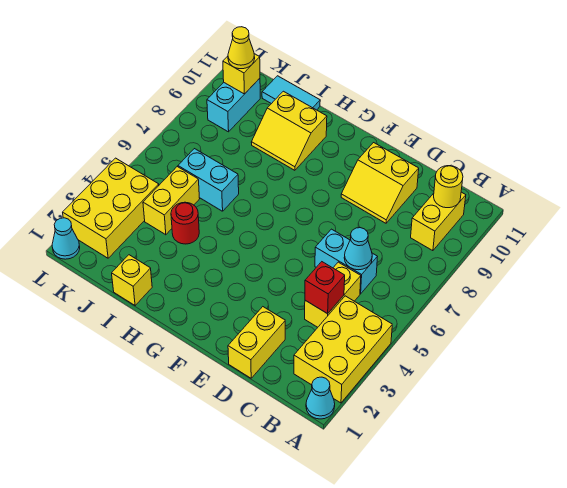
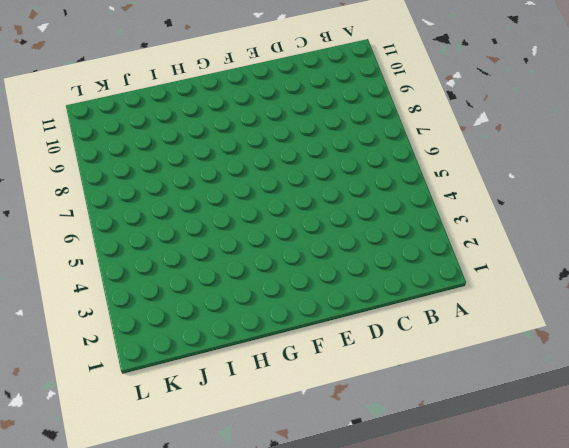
none -> cyan cone A1 level 1
none -> yellow brick A2:B4 level 1
none -> yellow brick B9:B10 level 1

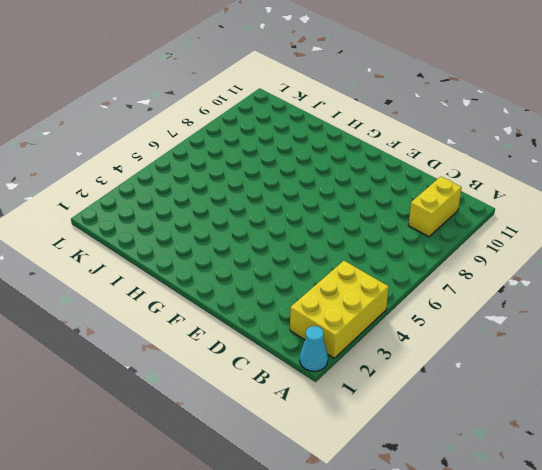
none -> yellow brick C4:C5 level 1
none -> cyan brick C6:D6 level 1
none -> yellow brick D1:D2 level 1

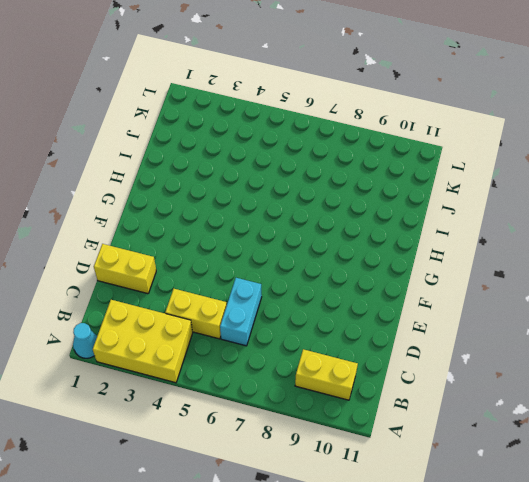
none -> yellow slope D9:E10 level 1 top 10
none -> yellow slope H9:I10 level 1 top 10
none -> yellow brick I1 level 1

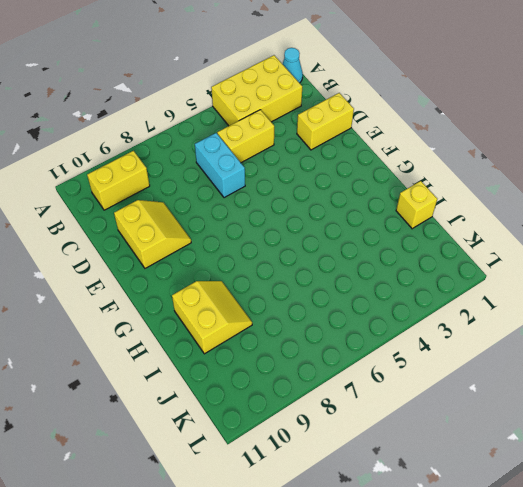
none -> red round brick I4 level 1
none -> cyan brick I6:J6 level 1
none -> cyan tile I11:J11 level 1

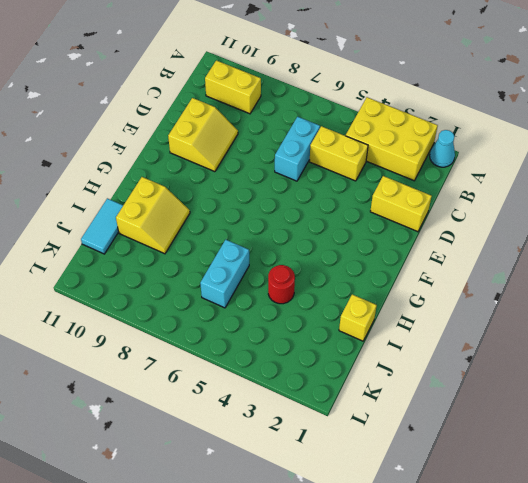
none -> yellow brick J4:J5 level 1
none -> yellow brick K2:L4 level 1
none -> cyan brick K9:K10 level 1

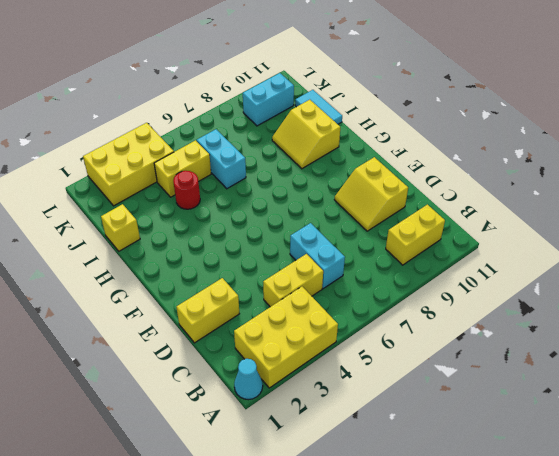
none -> cyan cone L1 level 1
none -> yellow round brick B10 level 2
none -> red brick C4 level 2

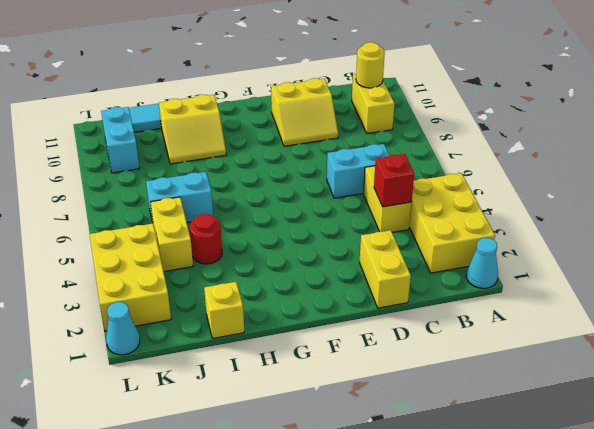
none -> cyan cone C6 level 2
none -> yellow brick K10 level 2
none -> yellow cone K10 level 3

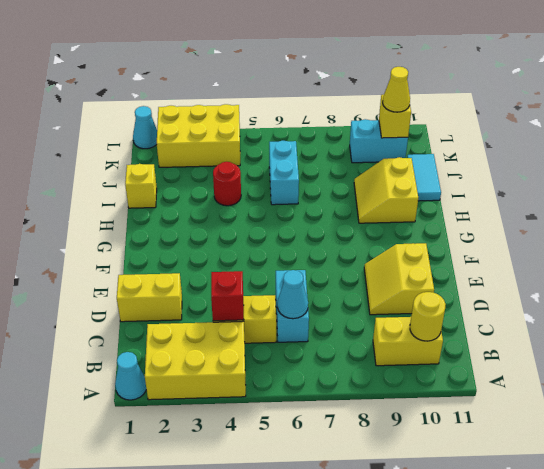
none -> yellow brick J4:J5 level 1

